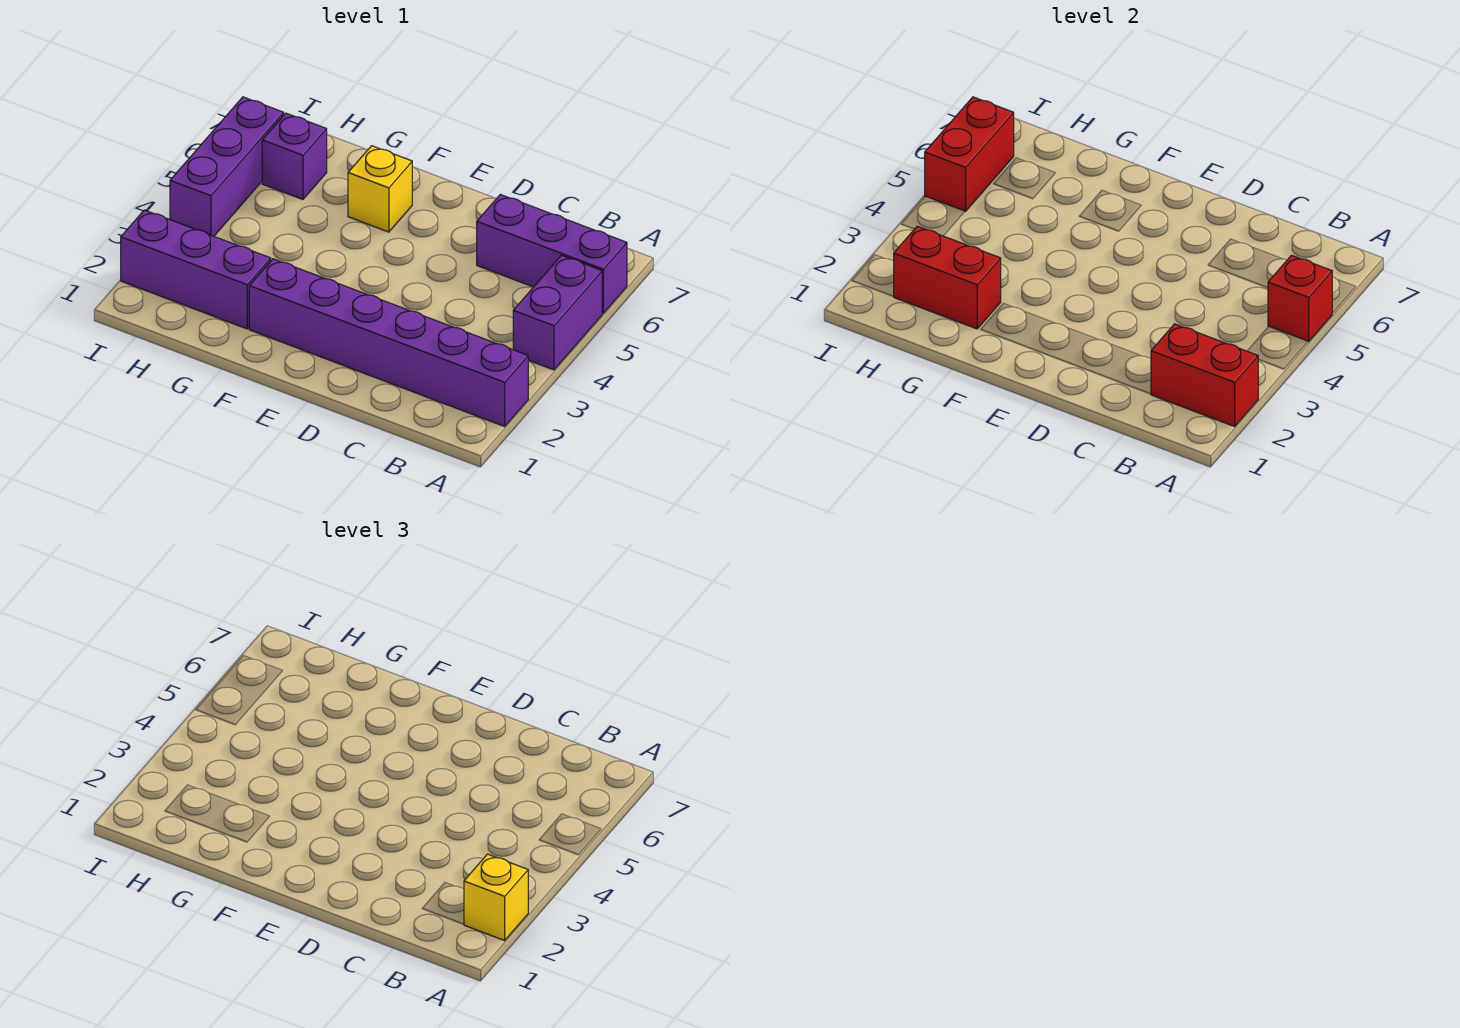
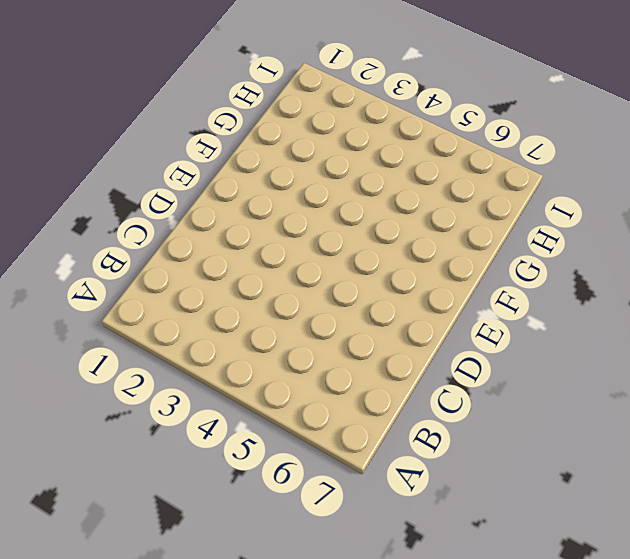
none -> purple brick A2:F2 level 1
none -> purple brick A4:A5 level 1
none -> purple brick A6:C6 level 1

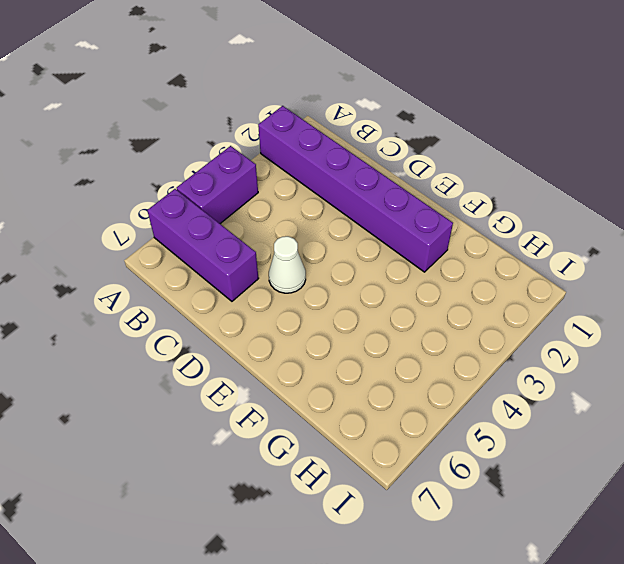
white cone D5 level 1 -> none
none -> yellow brick F6 level 1
none -> purple brick G2:I2 level 1
none -> purple brick H6 level 1

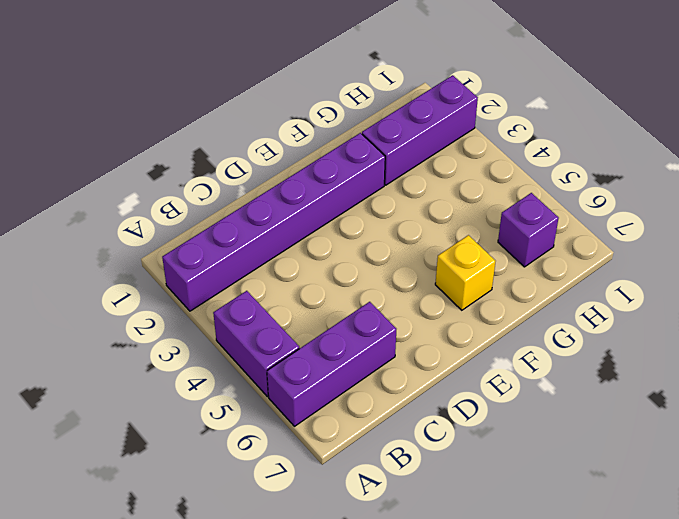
none -> purple brick I4:I6 level 1
none -> red brick A2:B2 level 2
none -> red brick A5 level 2

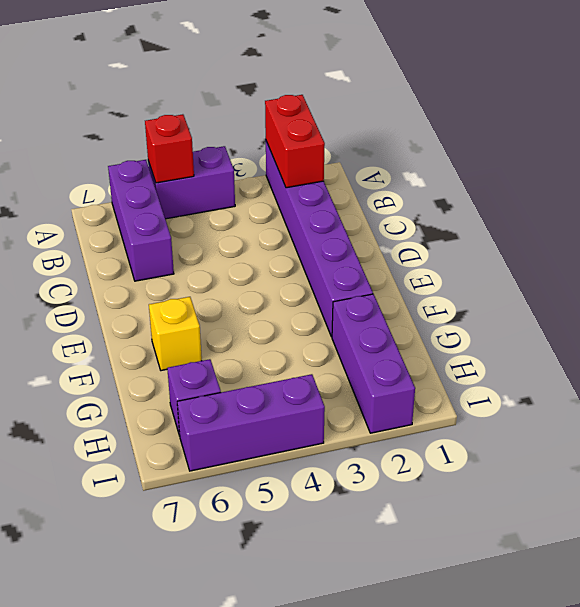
none -> red brick G2:H2 level 2
none -> red brick I5:I6 level 2
none -> yellow brick A2 level 3

